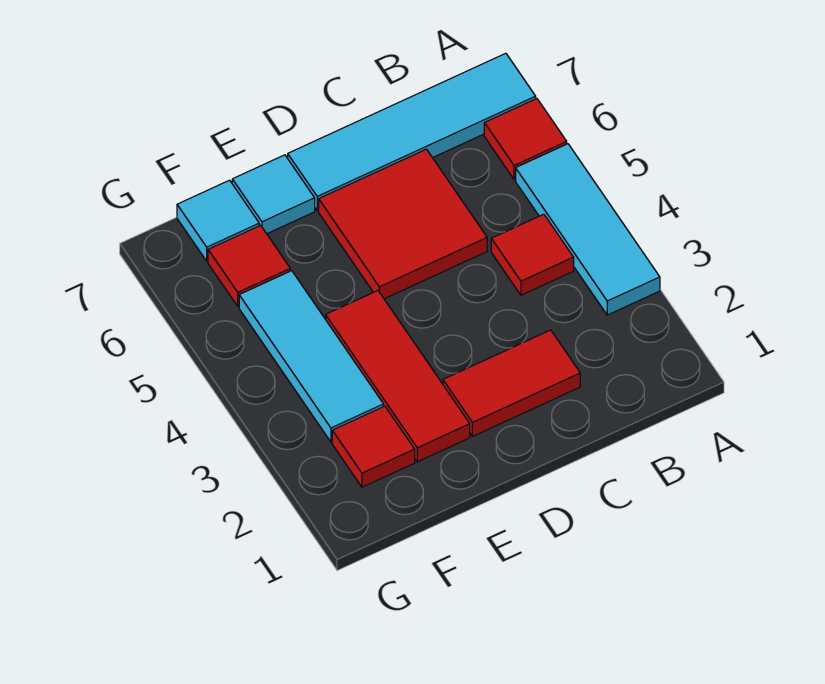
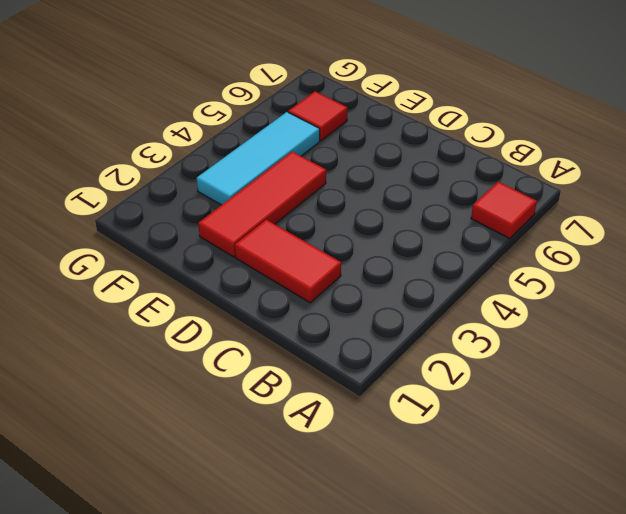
none -> cyan tile A3:A5 level 1
none -> cyan tile A7:D7 level 1
none -> red tile B4 level 1

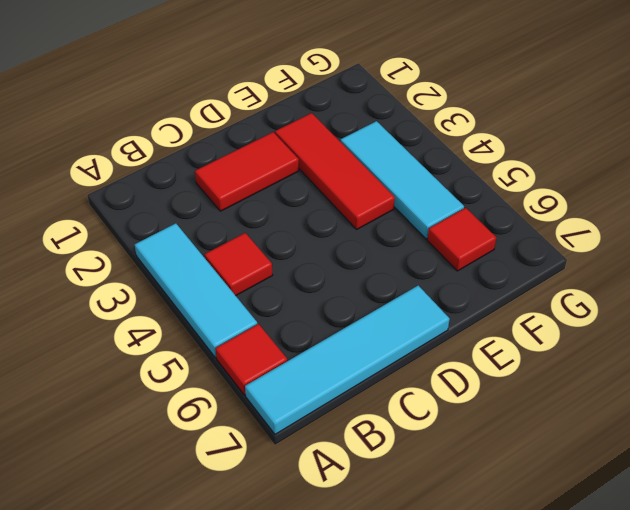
none -> red tile C5:D6 level 1
none -> cyan tile E7 level 1
none -> red tile F2 level 1

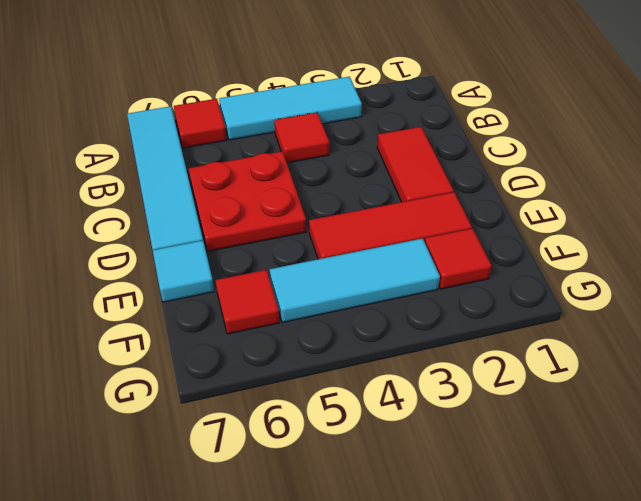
red plate C5:D6 level 1 -> red tile C5:D6 level 1
none -> cyan tile F7 level 1

